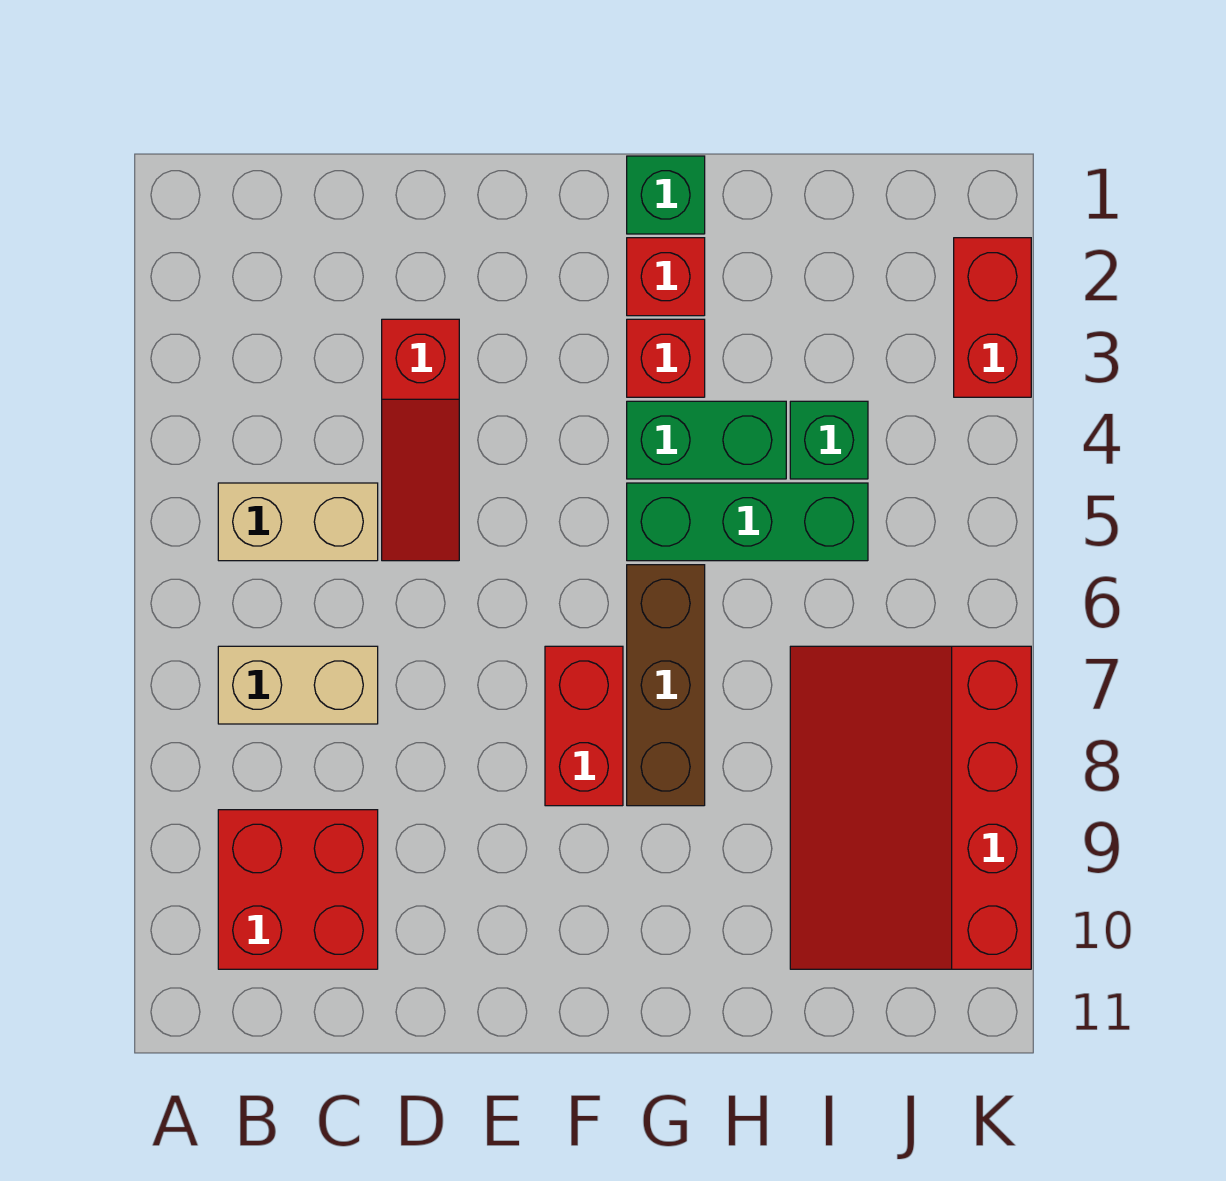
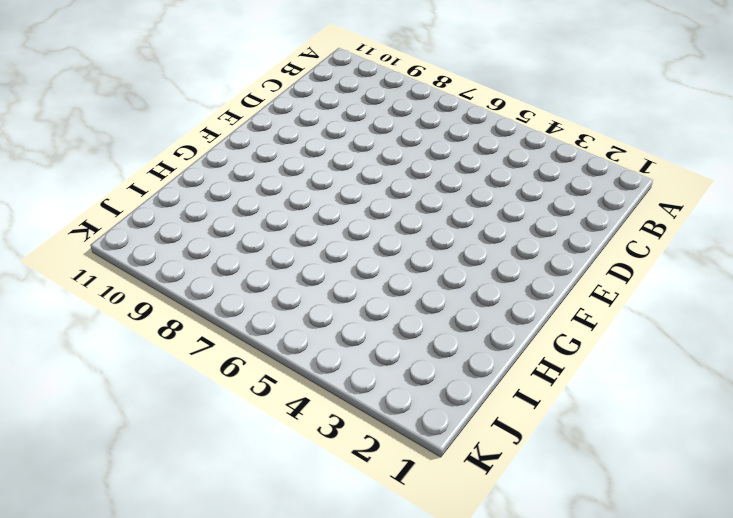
none -> tan brick B5:C5 level 1
none -> tan brick B7:C7 level 1
none -> red brick B9:C10 level 1

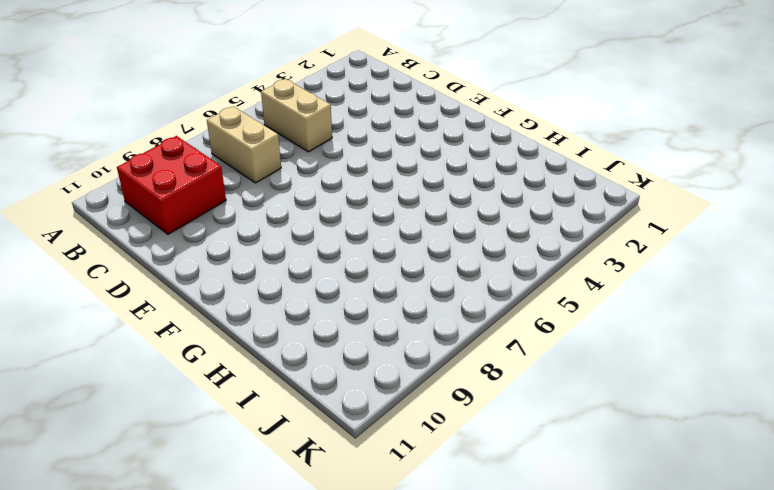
none -> red slope D3:D5 level 1 top 3
none -> red brick F7:F8 level 1
none -> green brick G1 level 1

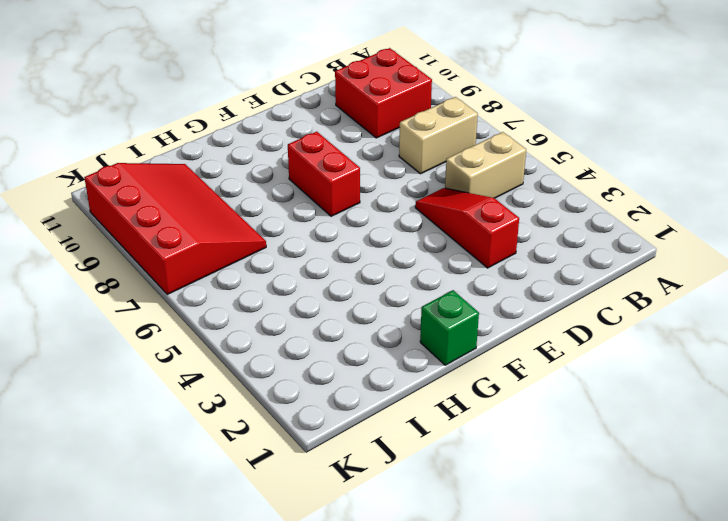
none -> red brick G2 level 1
none -> red brick G3 level 1
none -> green brick G4:H4 level 1

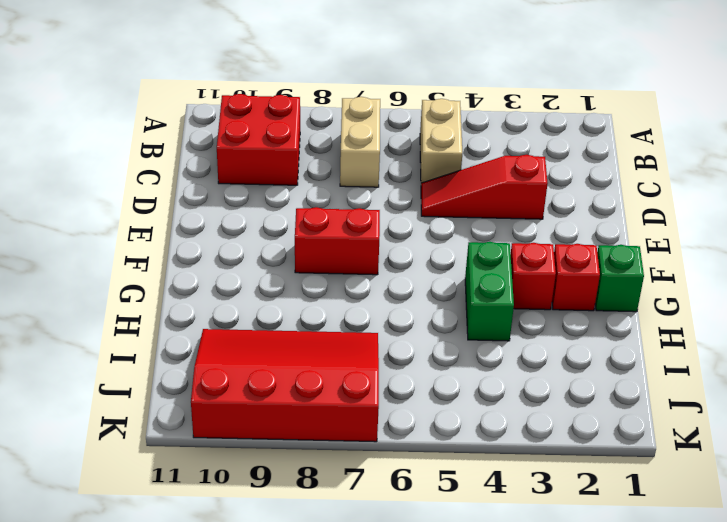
none -> green brick G5:I5 level 1
none -> brown brick G6:G8 level 1
none -> green brick I4 level 1

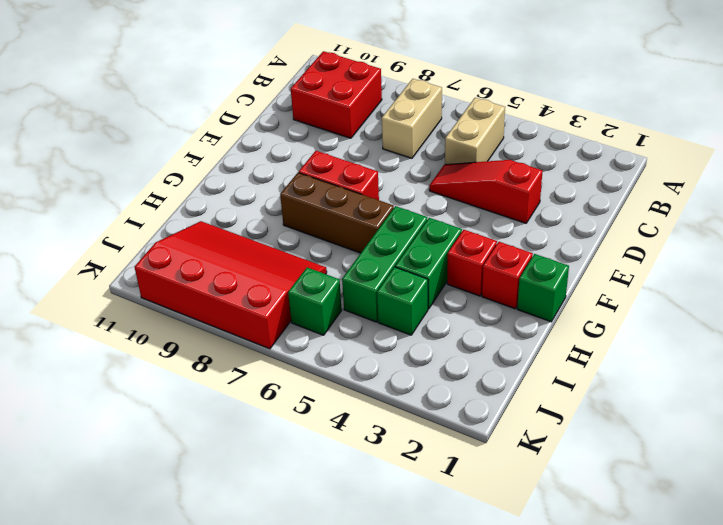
green brick J6 level 1 -> none
none -> red brick K2:K3 level 1

